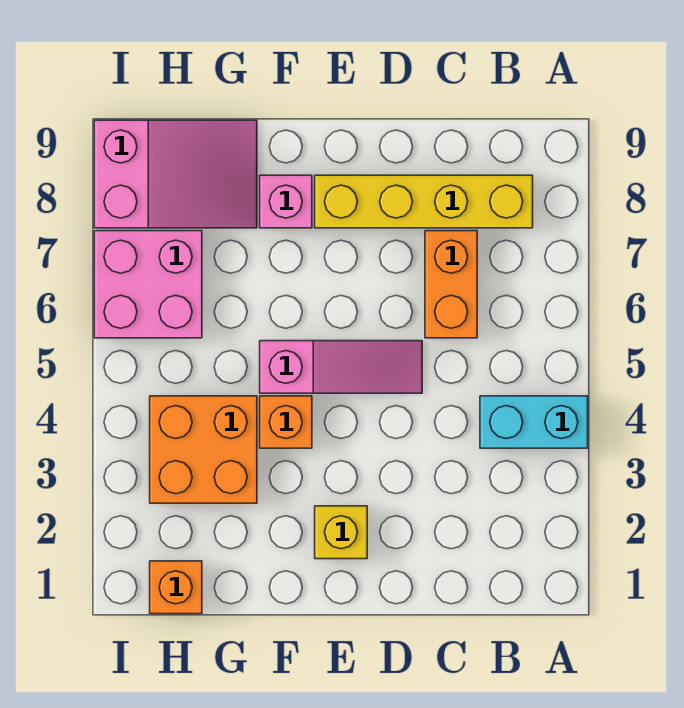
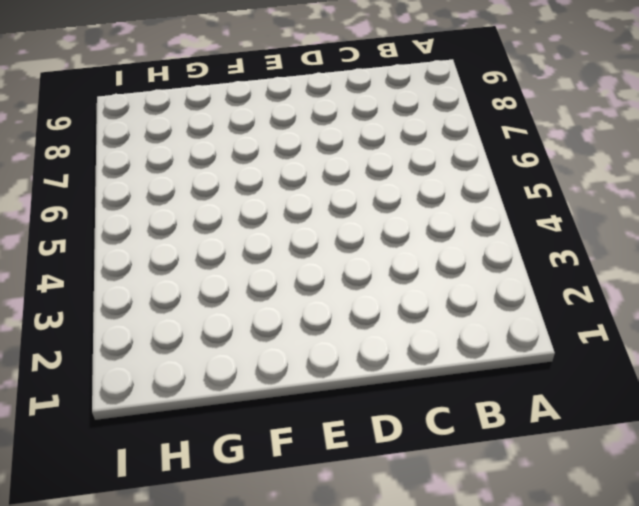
none -> cyan brick A4:B4 level 1
none -> yellow brick B8:E8 level 1

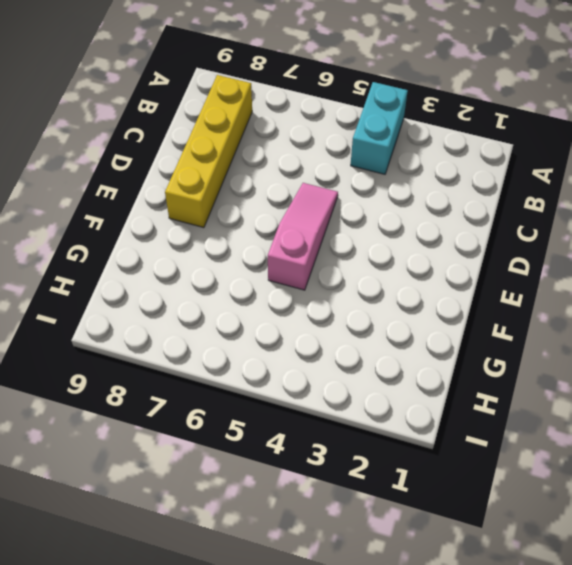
none -> orange brick C6:C7 level 1
none -> yellow brick E2 level 1

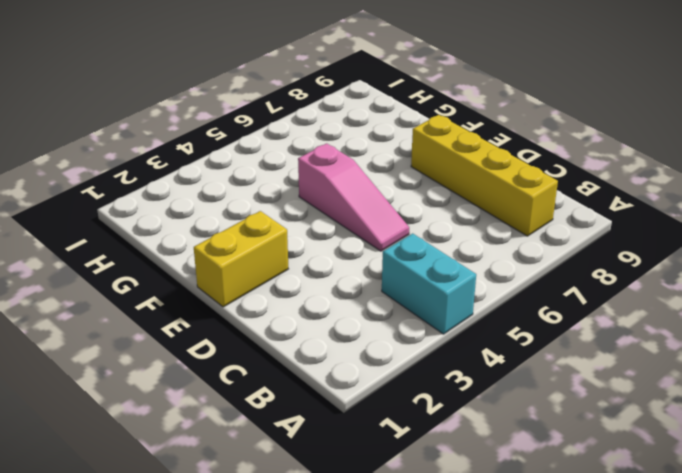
yellow brick E1:E2 level 1 -> yellow brick E2 level 1
none -> orange brick C6:C7 level 1
none -> orange brick F4 level 1

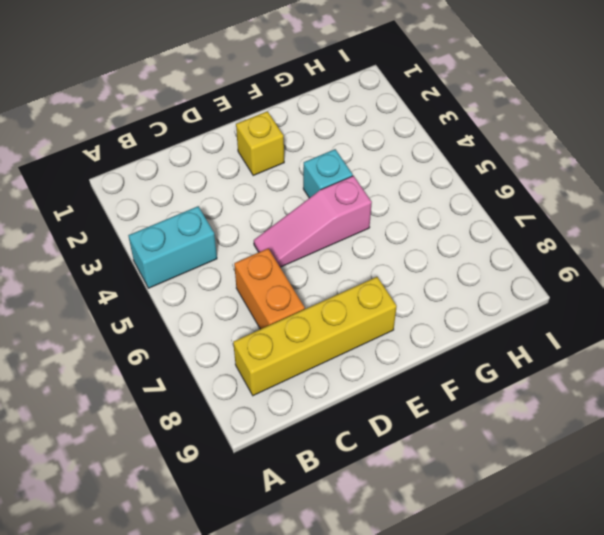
cyan brick F4 level 1 -> orange brick F4 level 1
none -> pink brick F8 level 1
none -> orange brick G3:H4 level 1

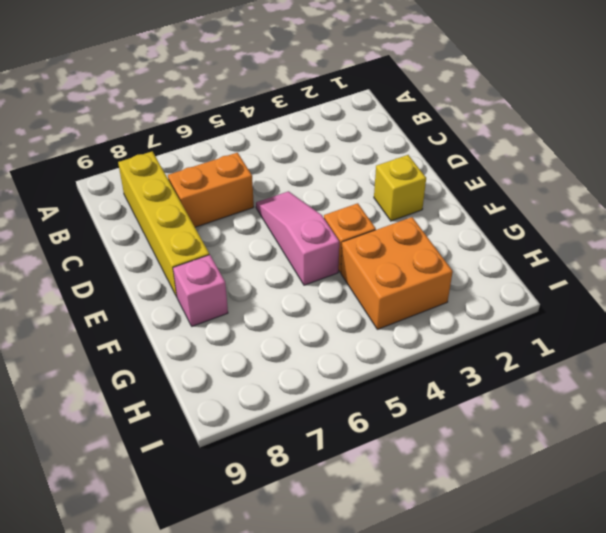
none -> cyan brick A4:B4 level 1
none -> pink slope G8:I9 level 1 top I

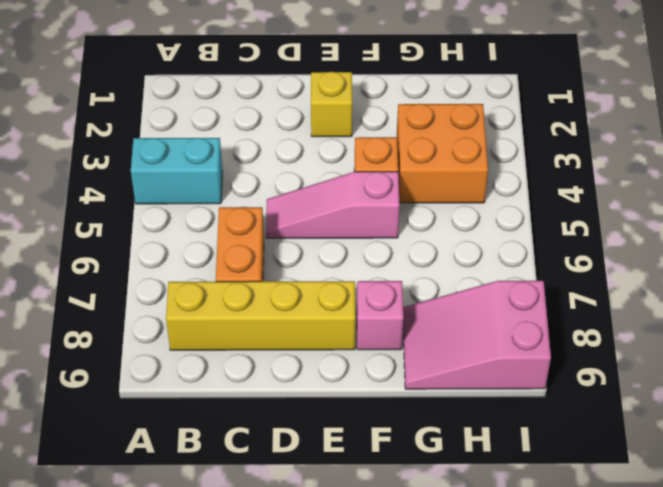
none -> orange brick H1 level 1
none -> pink brick H6:I7 level 1

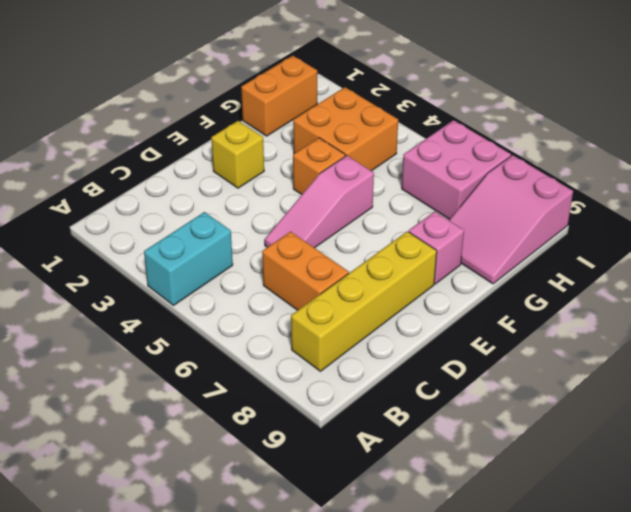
orange brick G1:H1 level 1 -> orange brick H1 level 1

